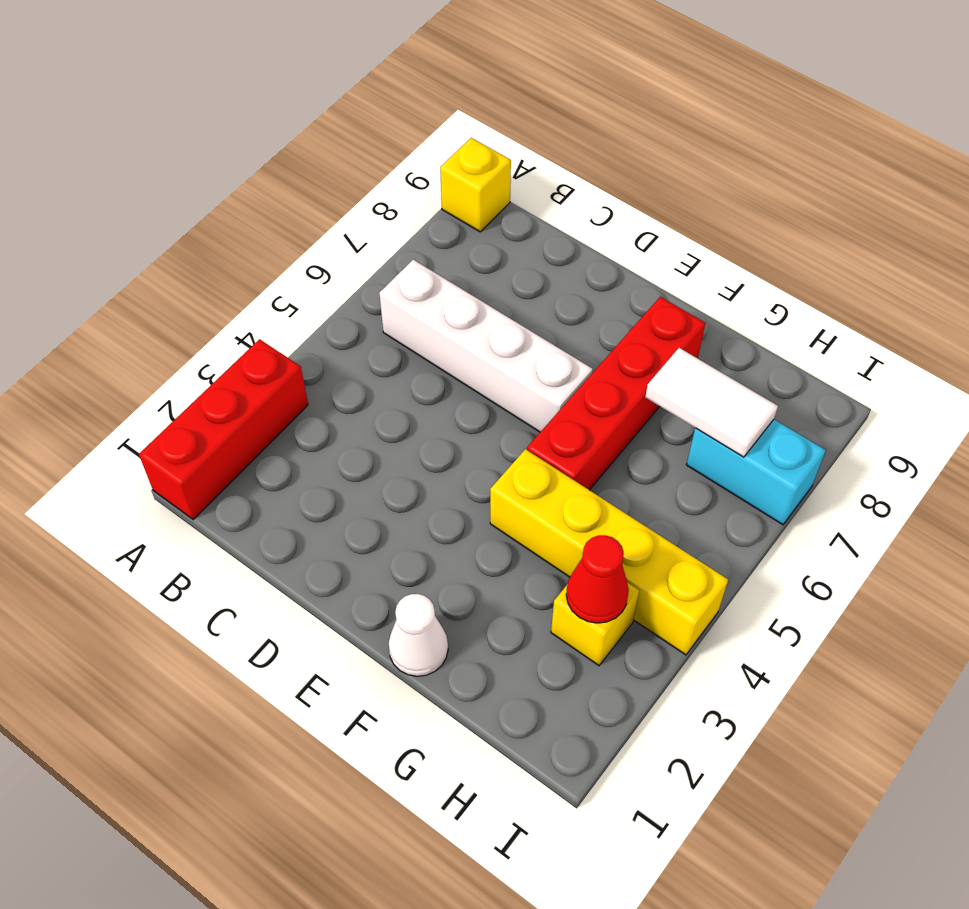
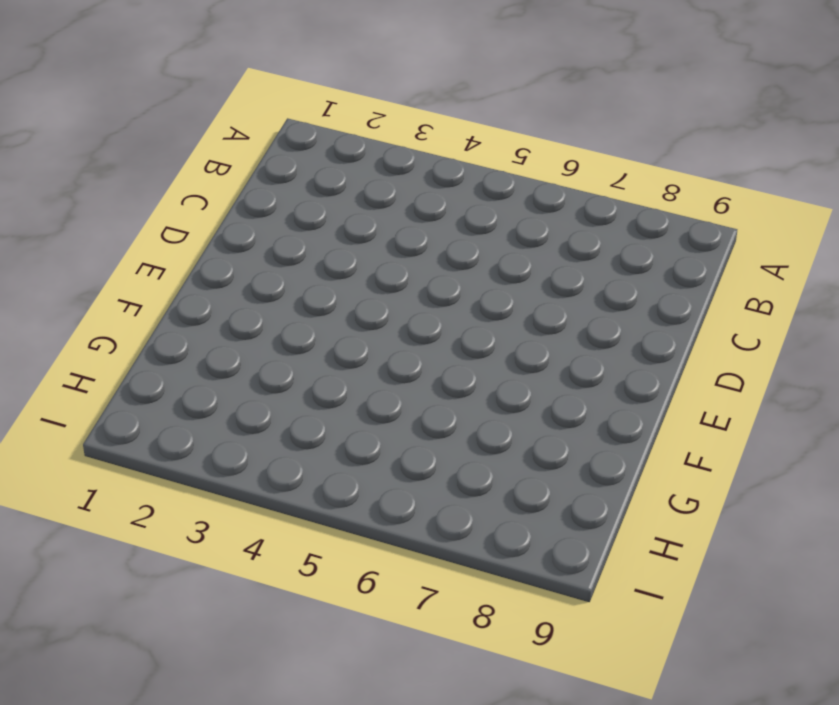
none -> red brick A1:A3 level 1
none -> yellow brick A9 level 1

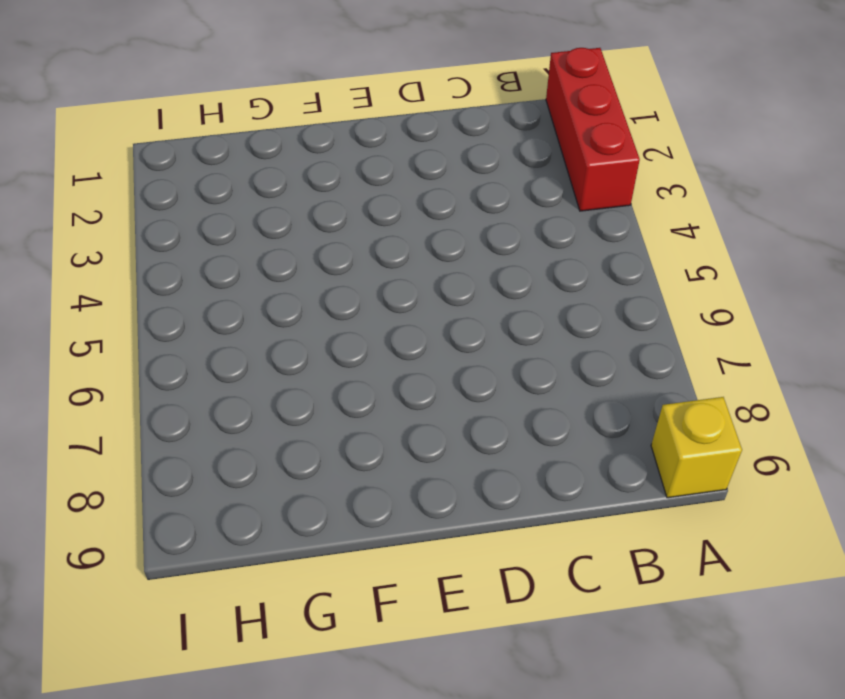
none -> white brick B6:E6 level 1
none -> white cone F1 level 1

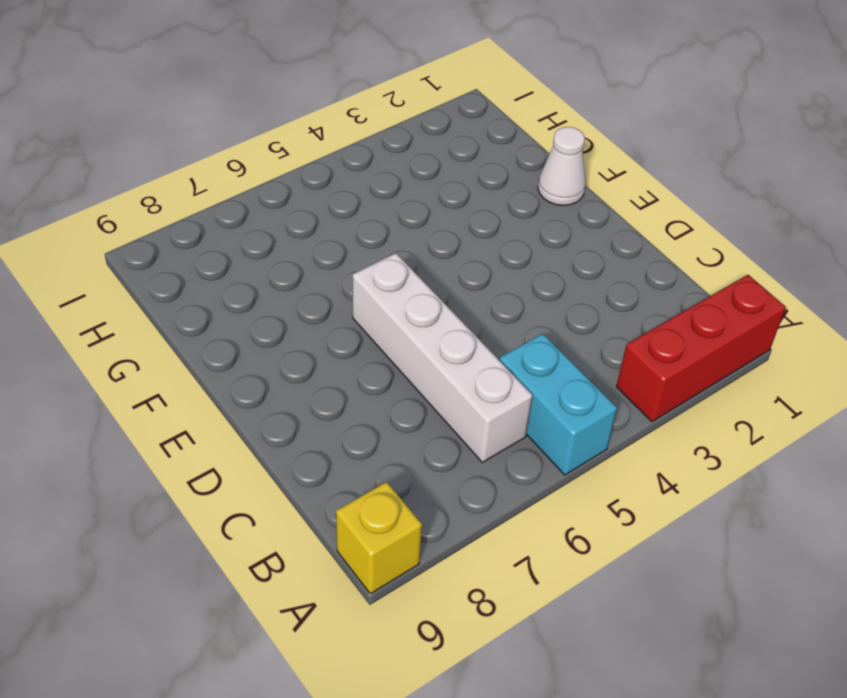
cyan brick A5:B5 level 1 -> cyan brick H7:I7 level 1
none -> yellow brick F4:I4 level 1
none -> red brick F5:F8 level 1

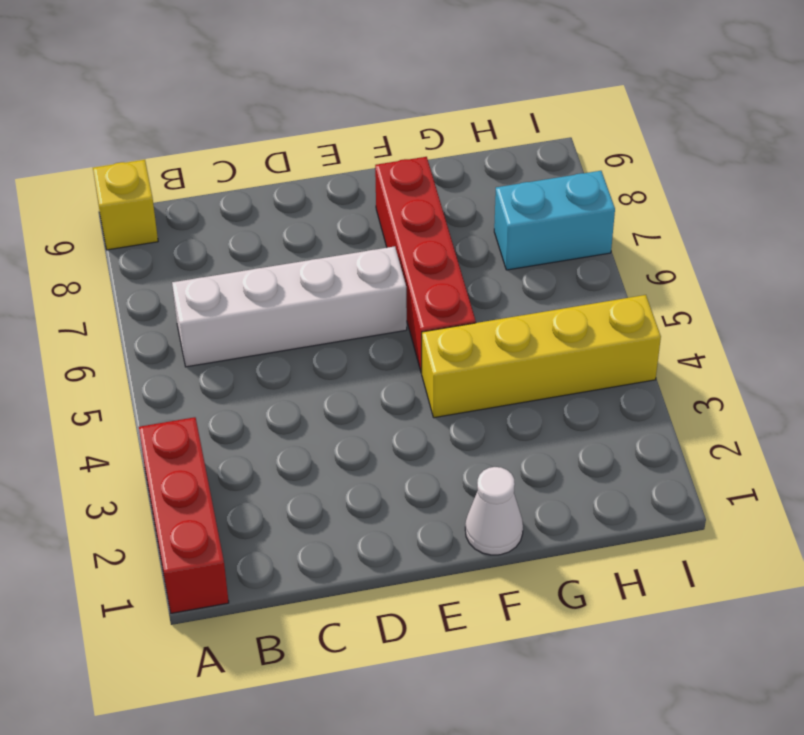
none -> yellow brick H3 level 1
none -> white tile G7:H7 level 2

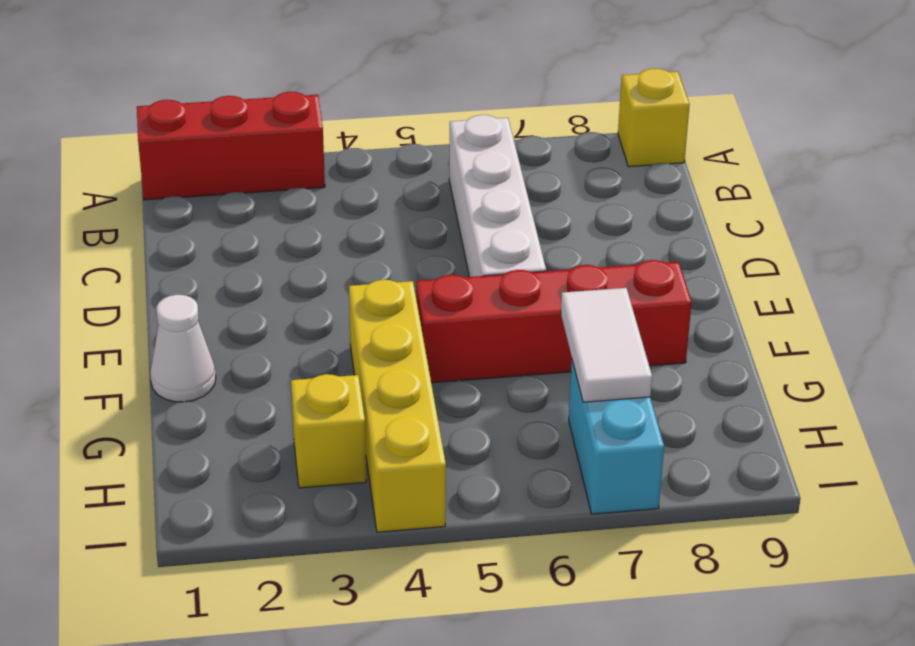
none -> red cone H3 level 2

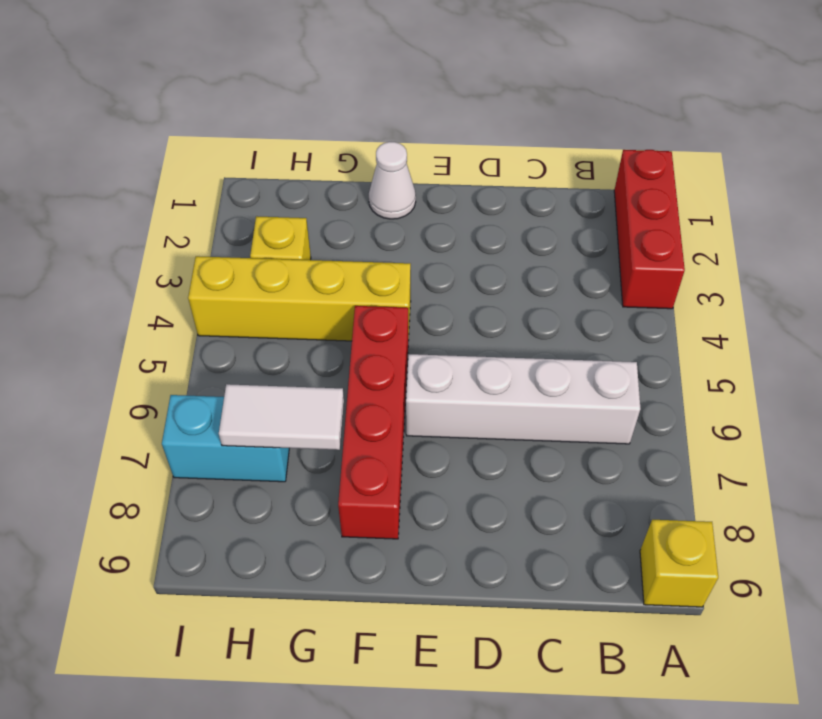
none -> red cone H3 level 2

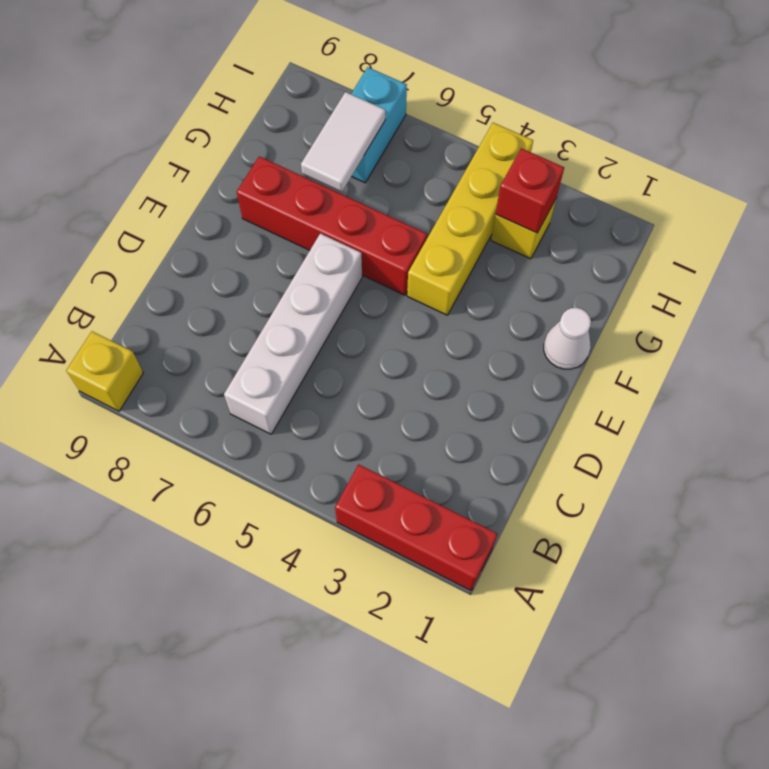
red brick H3 level 2 -> red cone H3 level 2

